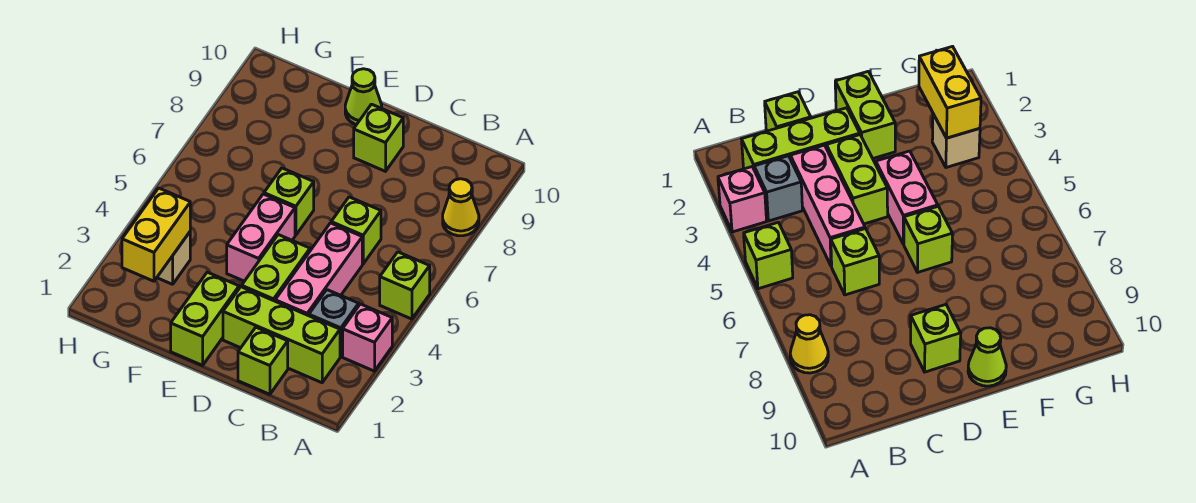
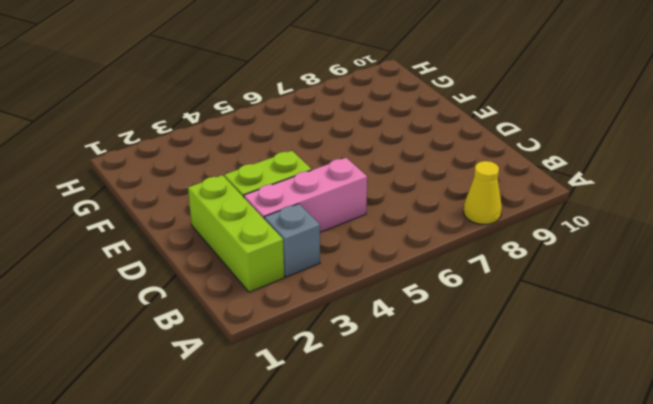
none -> pink brick A3 level 1
none -> lime brick A5 level 1
none -> lime brick C1 level 1

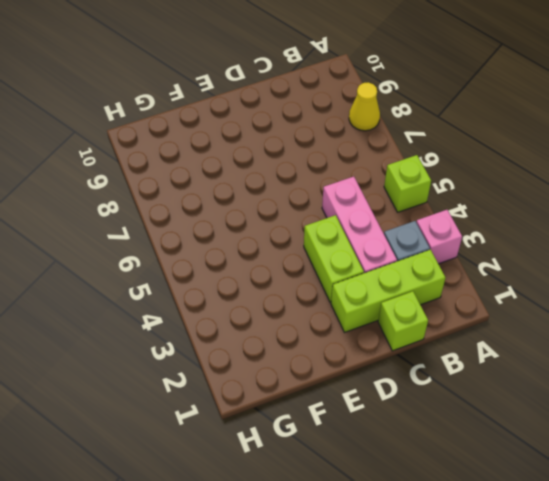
none -> lime brick C6 level 1
none -> lime brick D9 level 1
none -> lime brick E1:E2 level 1

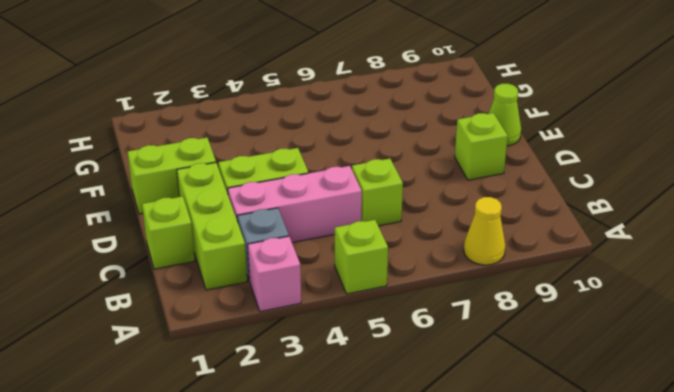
none -> pink brick E4:E5 level 1
none -> lime brick E6 level 1
none -> tan brick G3 level 1

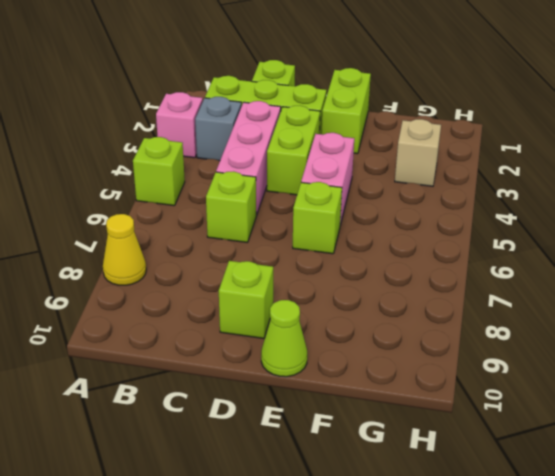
none -> yellow brick G2:G3 level 2

